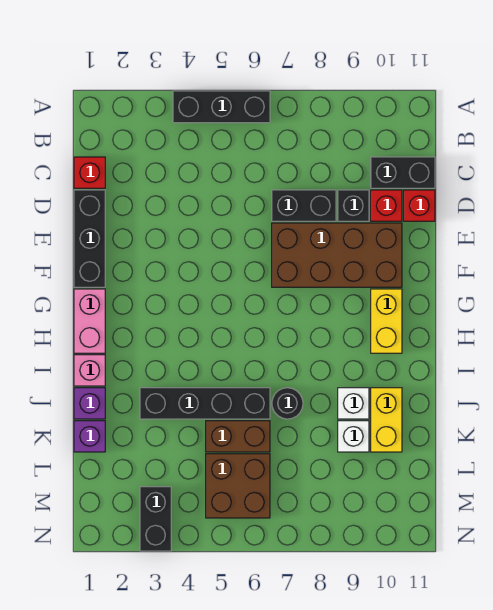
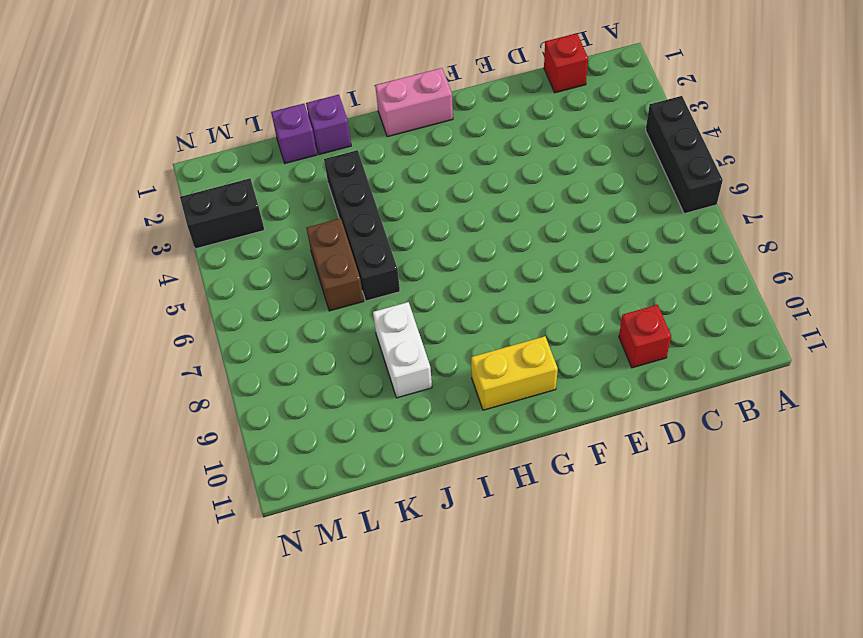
white brick J8:J9 level 1 -> white brick J9 level 1
none -> black brick C10:C11 level 1
none -> black brick D1:F1 level 1
none -> black brick D7:D8 level 1

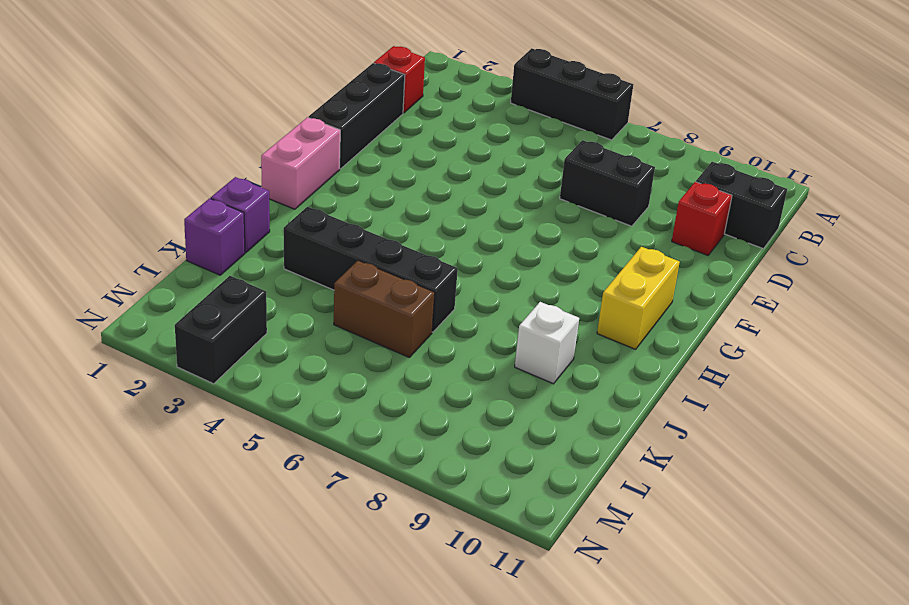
none -> black brick D9 level 1
none -> red brick D11 level 1
none -> brown brick E7:F10 level 1

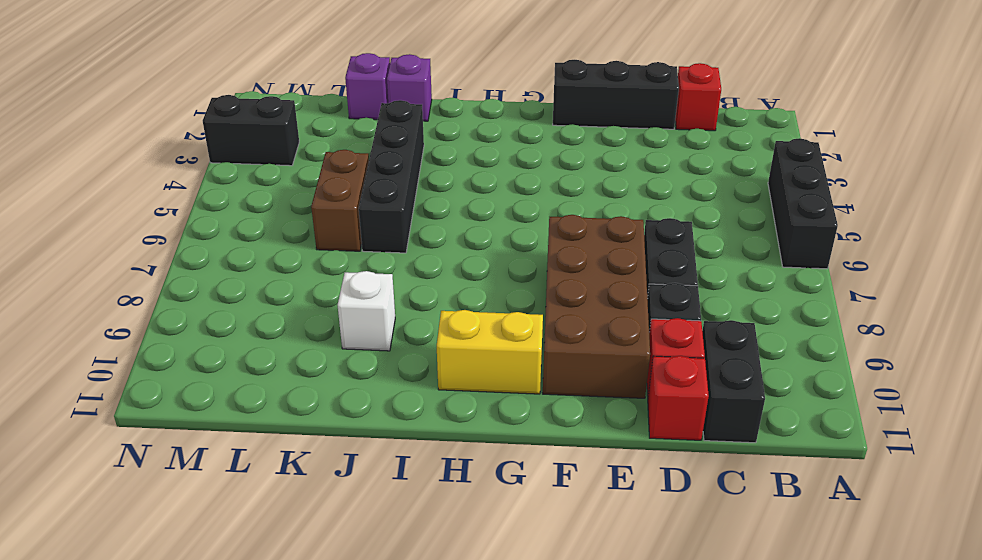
none -> pink brick G1:H1 level 1
none -> pink brick I1 level 1
none -> black round brick J7 level 1

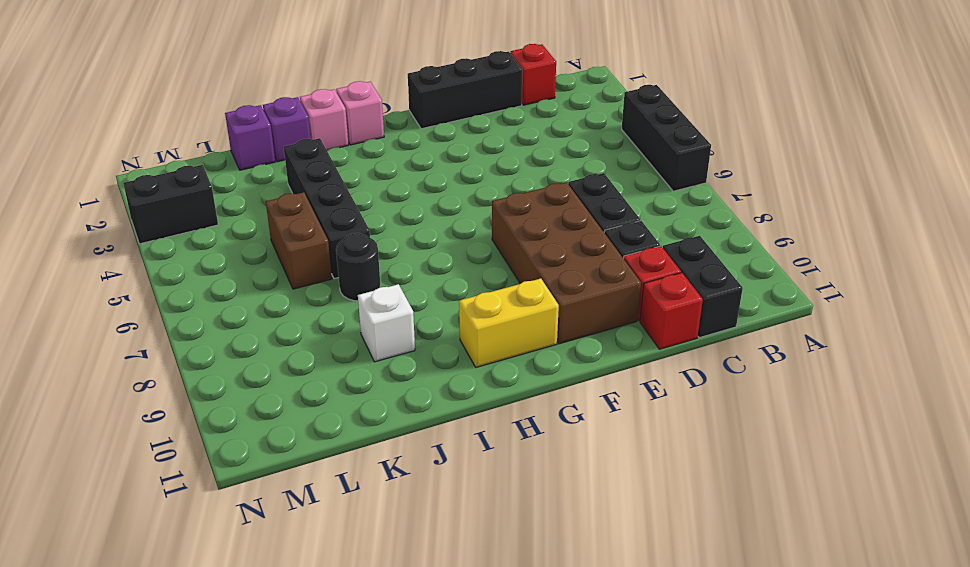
pink brick H1 level 1 -> pink brick G1:H1 level 1
none -> yellow brick J10:K10 level 1
none -> white brick K9 level 1
none -> brown brick L5:M6 level 1

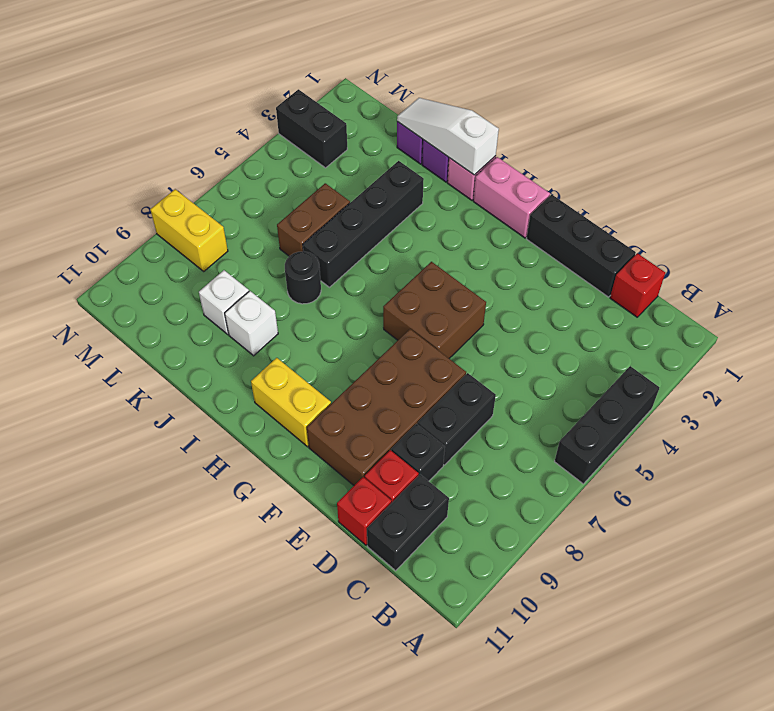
brown brick F5:G6 level 1 -> brown brick L5:M6 level 1
white slope I1:K1 level 2 top I -> none
yellow brick M8:N8 level 1 -> yellow brick J10:K10 level 1

